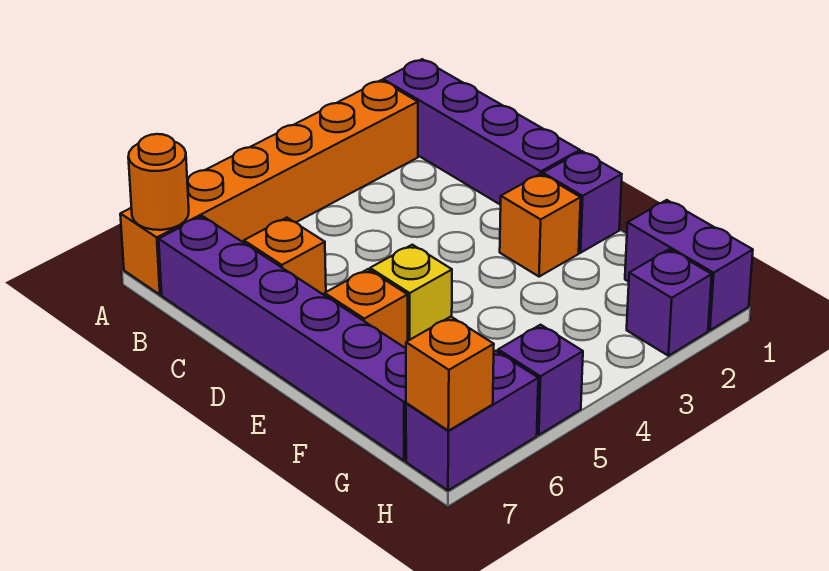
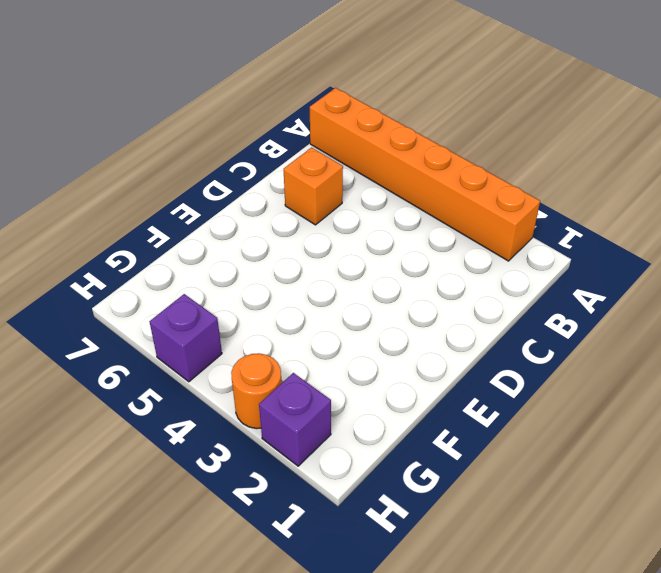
orange round brick H3 level 1 -> orange round brick A7 level 2
none -> purple brick A1:D1 level 1
none -> purple brick B7:G7 level 1
none -> purple brick E1 level 1

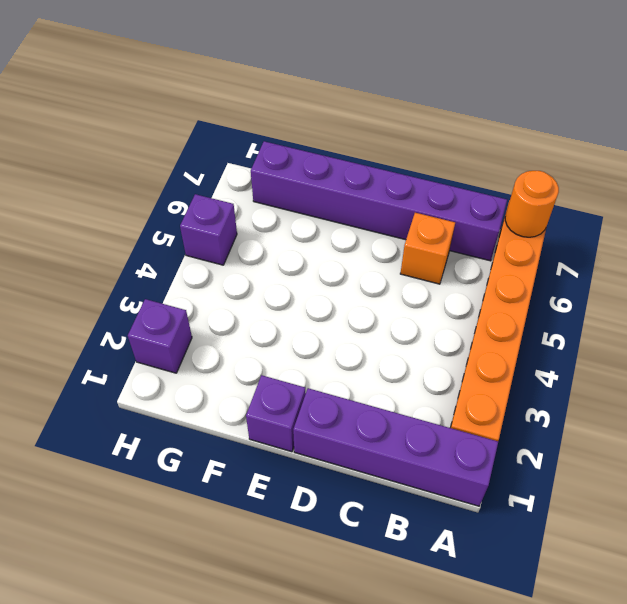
none -> orange brick E2 level 1
none -> yellow brick E5 level 1
none -> orange brick E6 level 1

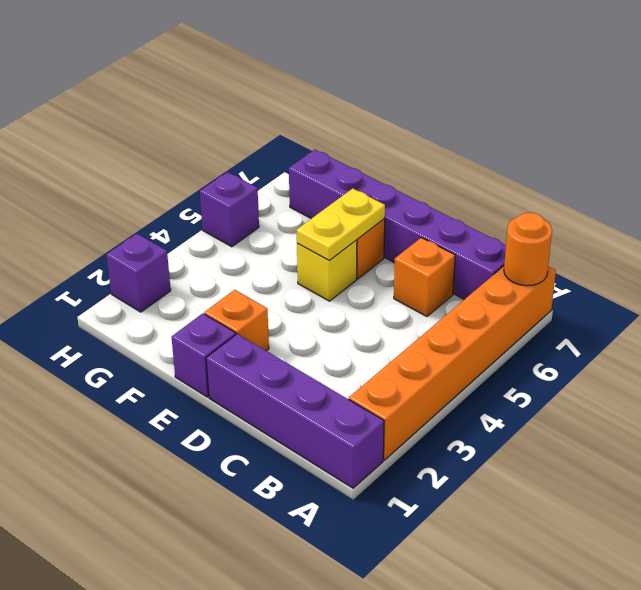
yellow plate E5:E6 level 2 -> none
none -> purple brick G1:H1 level 1
none -> purple brick H6:H7 level 1
none -> orange brick H7 level 2

